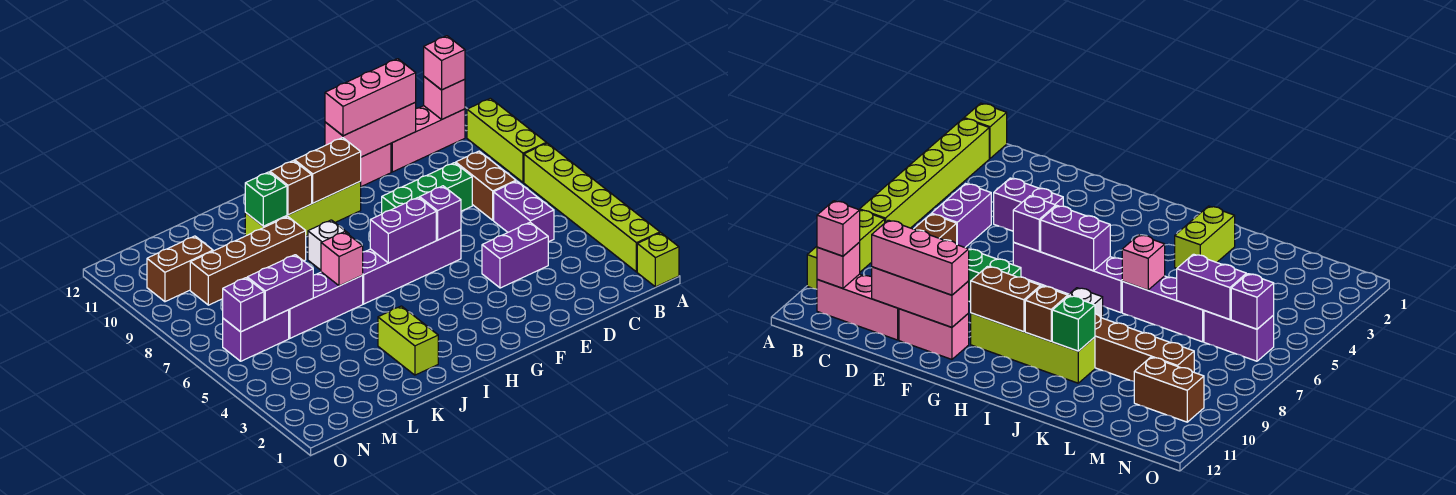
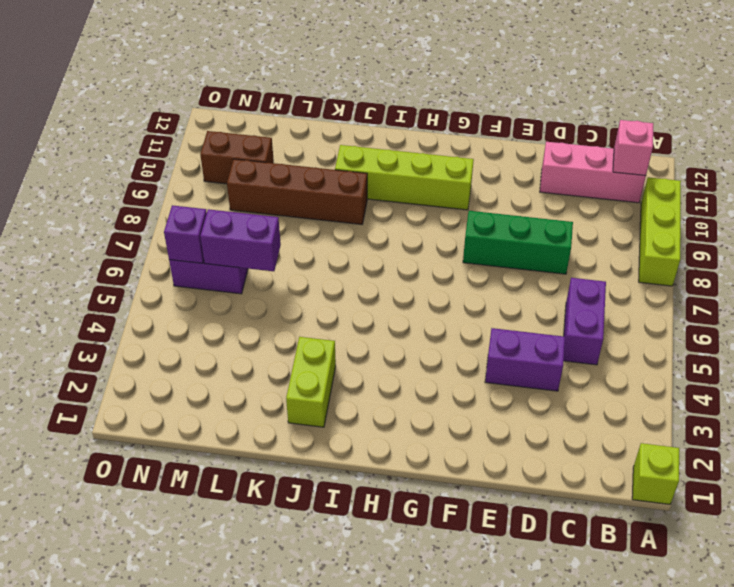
none -> lime brick A2:A7 level 1
none -> brown brick C7:C8 level 1
none -> pink brick E11:F11 level 1

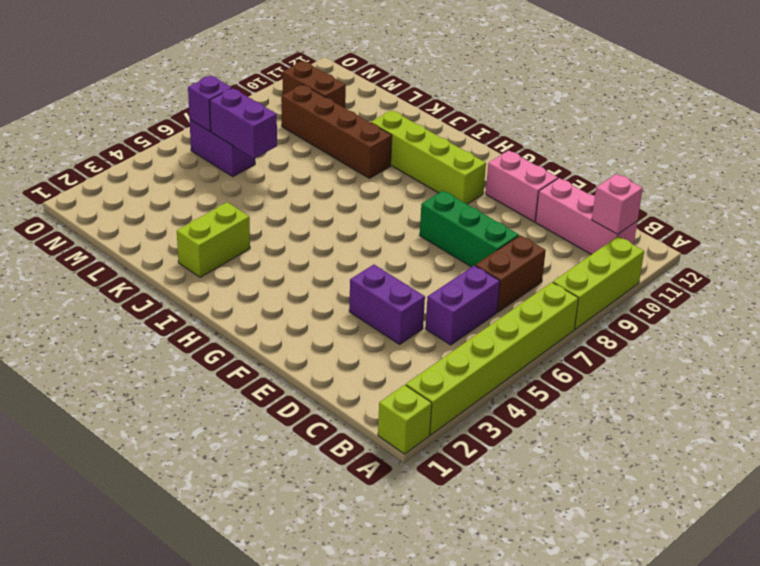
none -> purple brick F6:I6 level 1
none -> white brick I8 level 1
none -> purple brick J6:L6 level 1

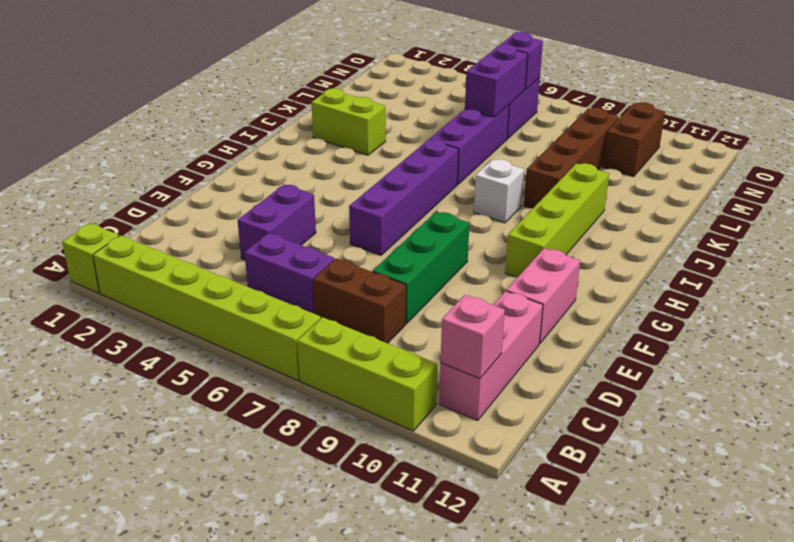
none -> pink brick D11:F11 level 2
none -> purple brick F6 level 2
none -> purple brick G6:H6 level 2

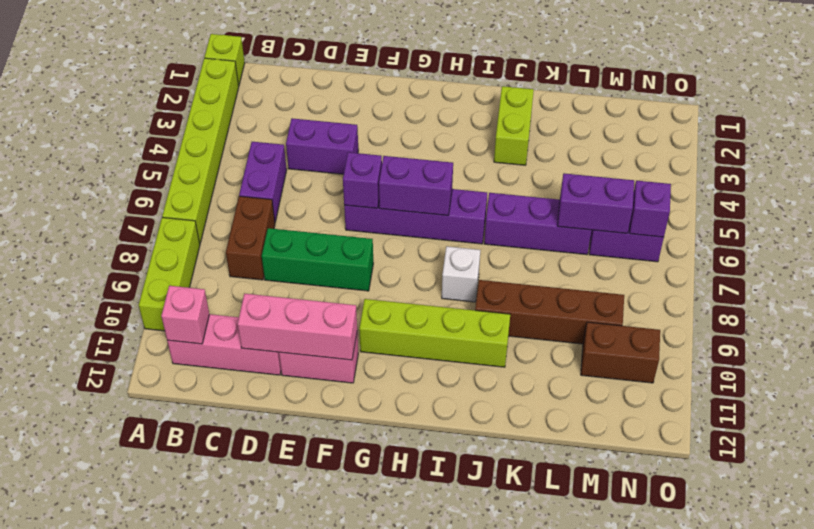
none -> brown brick G10:H10 level 2
none -> brown brick I10 level 2
none -> pink brick J6 level 2

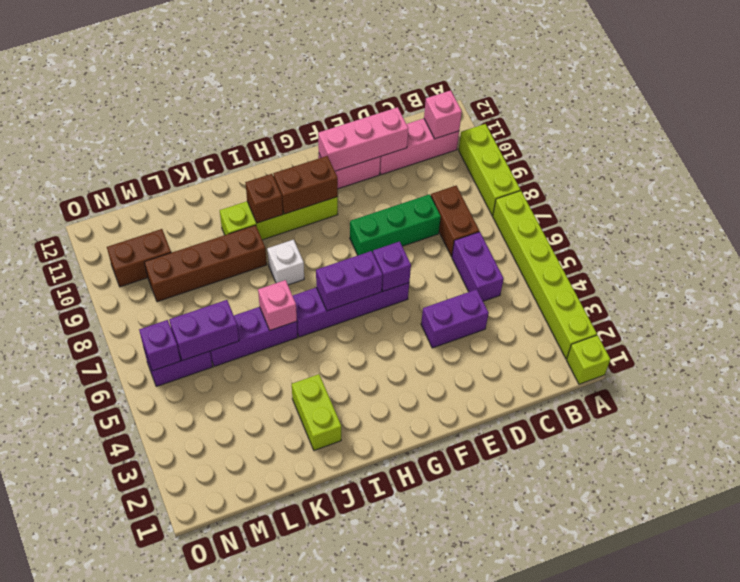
none -> green brick J10 level 2
none -> pink brick B11 level 3
none -> pink brick D11:F11 level 3

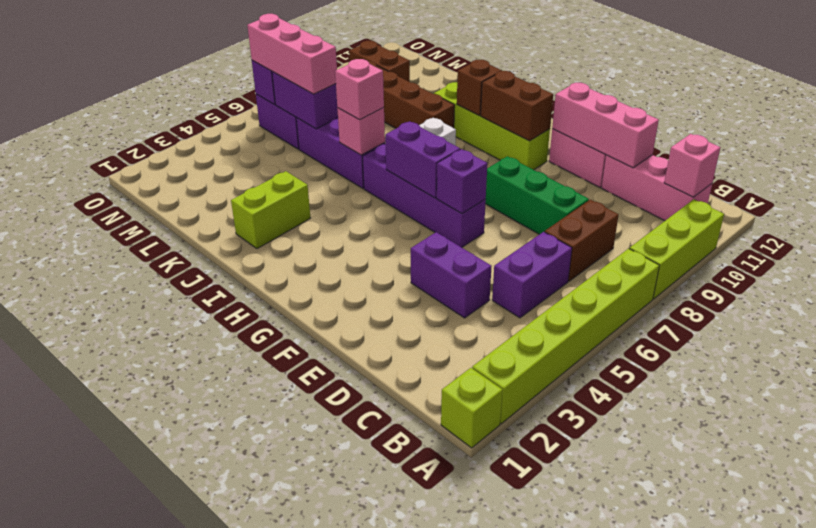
pink brick J6 level 3 -> pink brick B11 level 3
pink brick L6:N6 level 3 -> pink brick D11:F11 level 3
none -> green brick J10 level 2

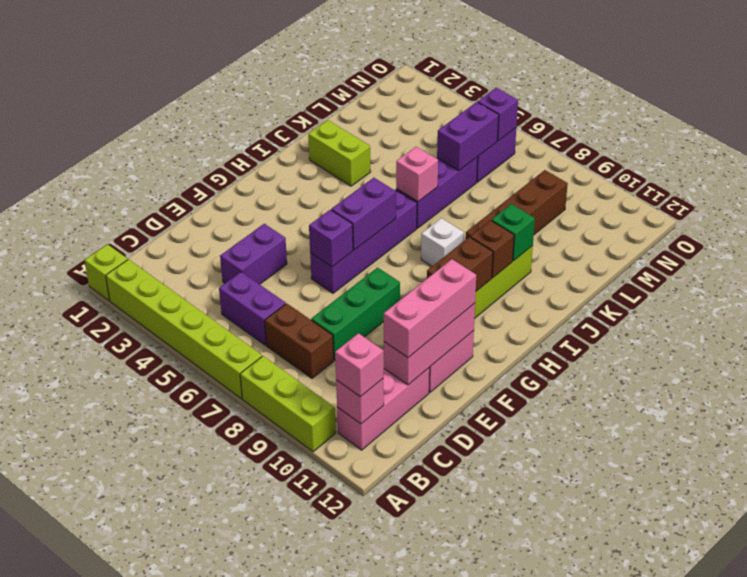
none -> brown brick M10:N10 level 1

